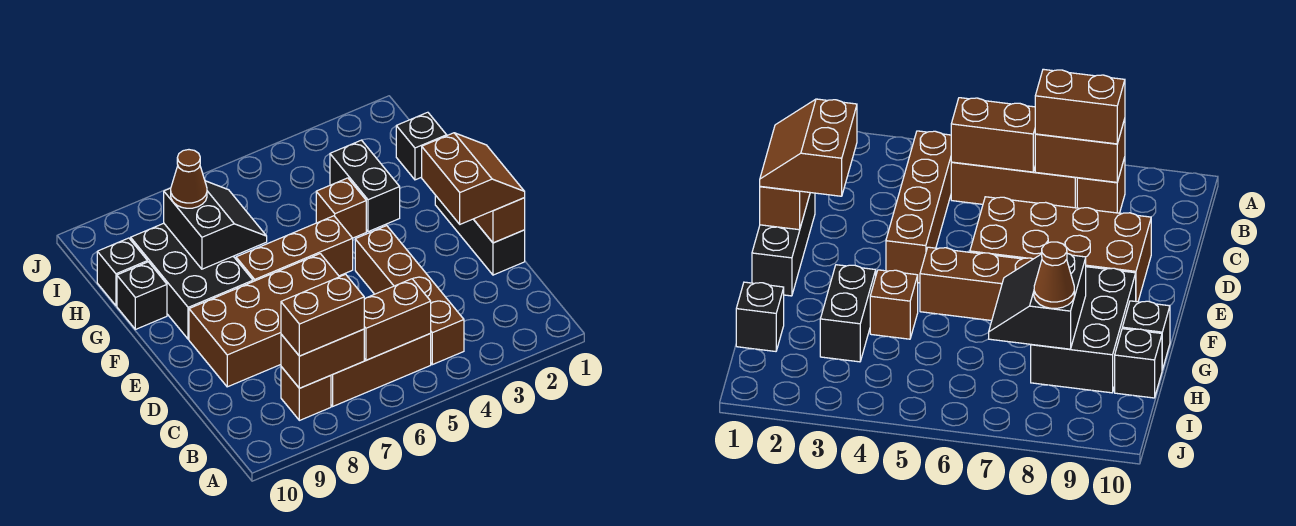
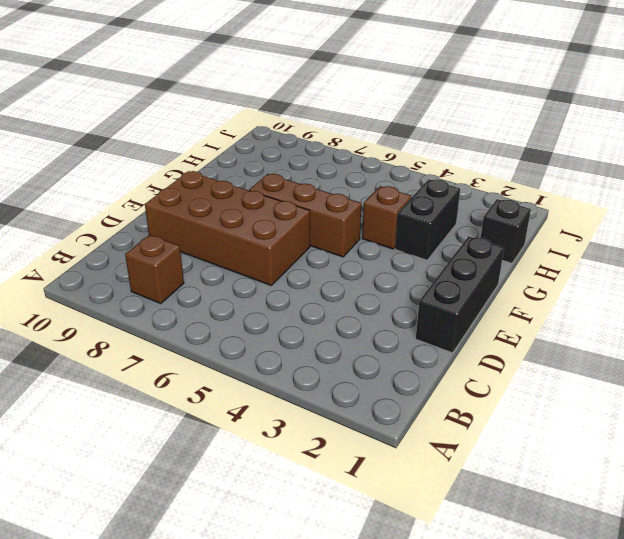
none -> brown brick B4:E4 level 1
none -> brown brick B5:B7 level 1
none -> black brick F8:H9 level 1

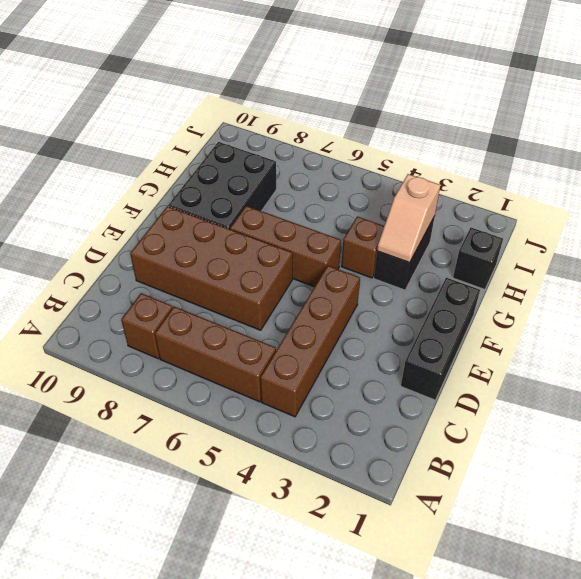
tan slope G3:H3 level 2 top H -> none
none -> black brick G10 level 1
none -> black brick H10 level 1
none -> brown brick B5:B6 level 2

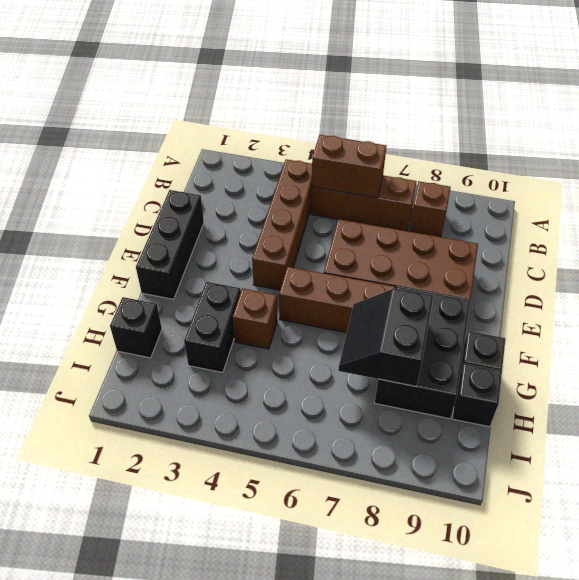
none -> brown brick B7:B8 level 2
none -> brown brick D1:E1 level 2
none -> brown brick B7:B8 level 3

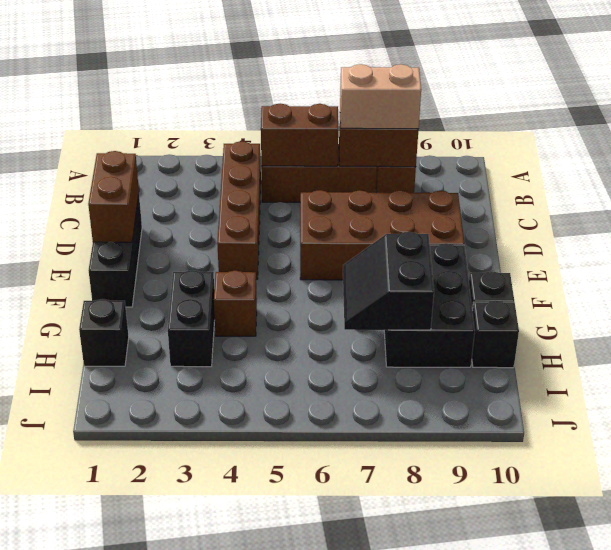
tan brick B7:B8 level 3 -> brown brick B7:B8 level 3
none -> brown brick F5:F7 level 1
none -> brown slope D1:E2 level 3 top 2
none -> brown cone H8 level 3

